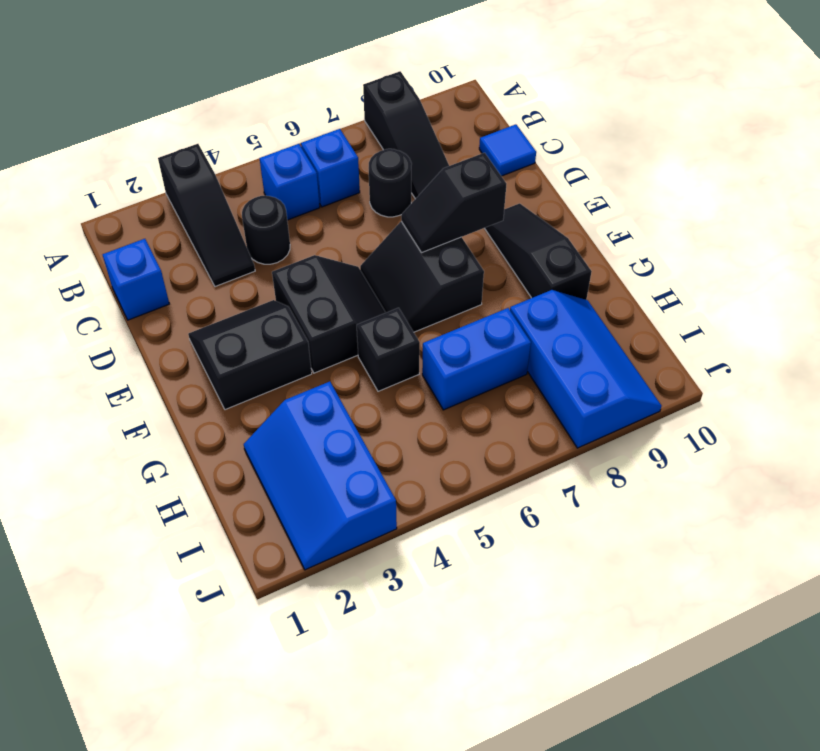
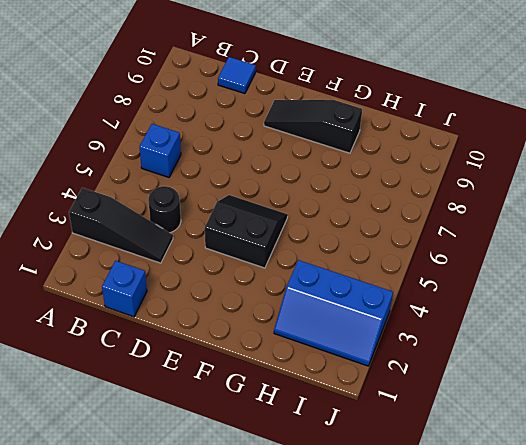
none -> black slope A8:C8 level 1 top A
none -> blue brick B5 level 1
none -> black round brick C7 level 1

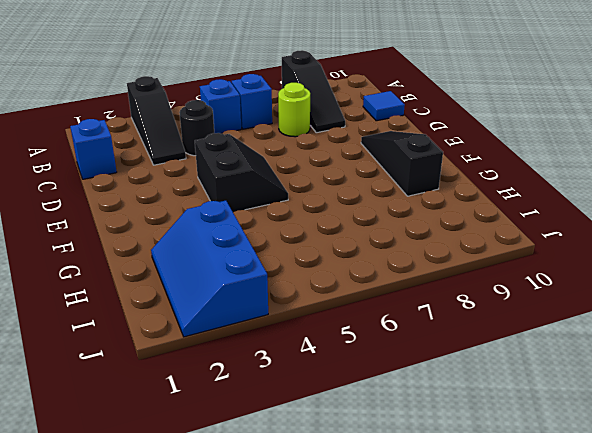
lime round brick C7 level 1 -> black round brick C7 level 1
none -> black slope E2:F3 level 1 top F
none -> black slope E6:F7 level 1 top 7
none -> black brick G5 level 1

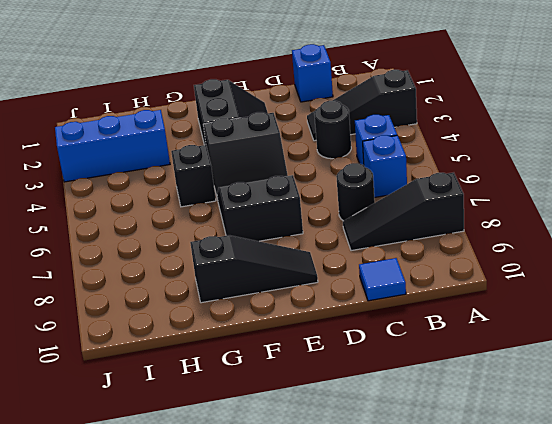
none -> blue brick H6:H7 level 1
none -> blue slope H8:J9 level 1 top 8
none -> black slope E7:E8 level 2 top 8

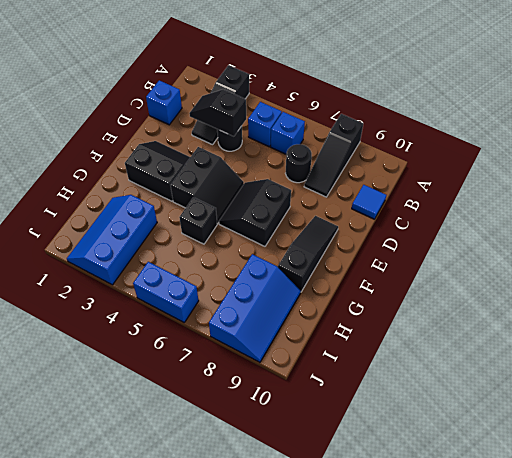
black slope C3:C4 level 2 top 4 -> black slope E7:E8 level 2 top 8
blue brick J5:J6 level 1 -> blue brick H6:H7 level 1

